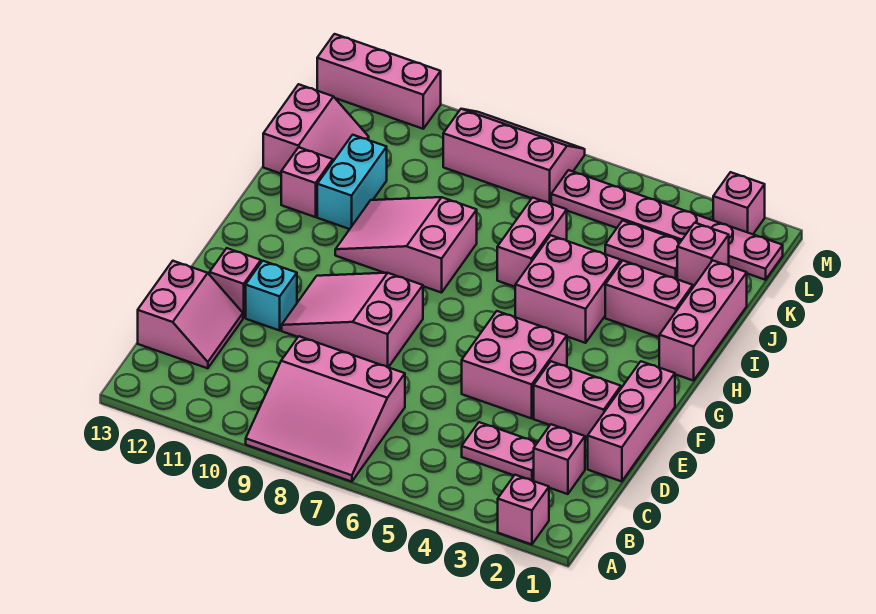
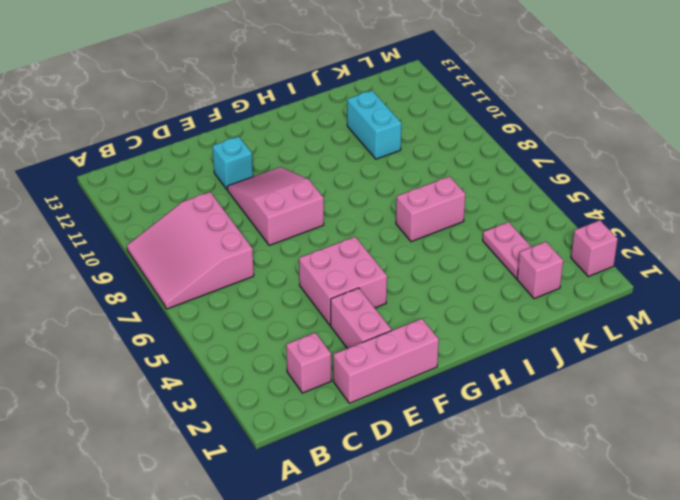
cyan brick J10:J11 level 1 -> cyan brick I11:J11 level 1
none -> pink brick A2 level 1
none -> pink plate C3:C4 level 1
none -> pink slope C12:D13 level 1 top 13

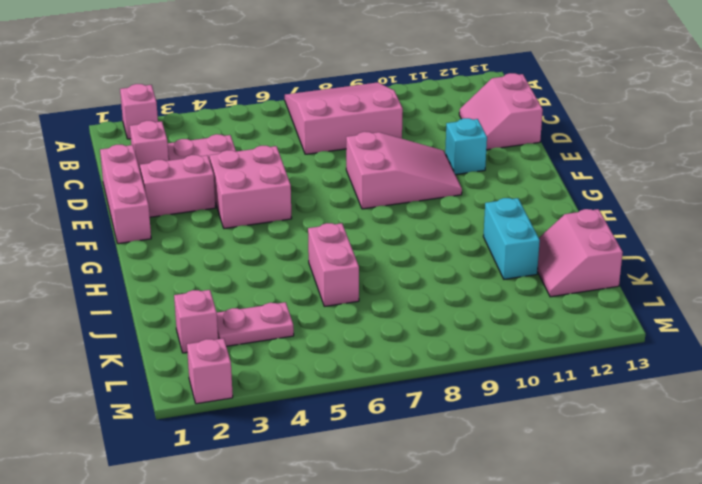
none -> pink brick E12 level 1
none -> pink brick H1:J1 level 1
none -> pink brick H4:I5 level 1

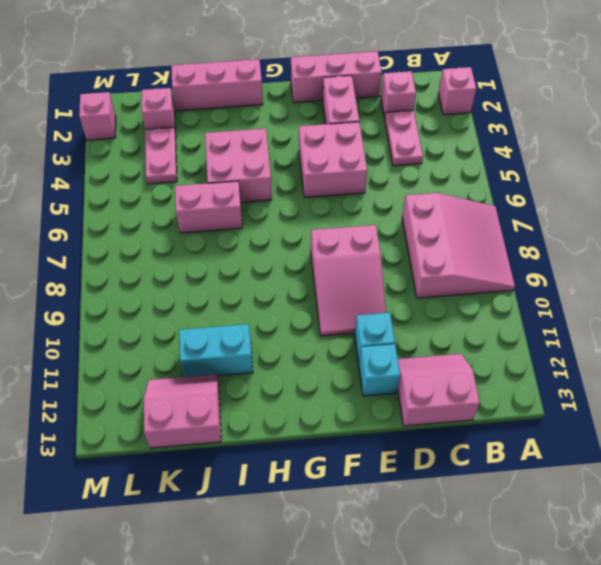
cyan brick E12 level 1 -> pink brick E12 level 1
none -> pink slope H8:I10 level 1 top 8
none -> pink brick I2:I3 level 1
none -> pink brick I12 level 1

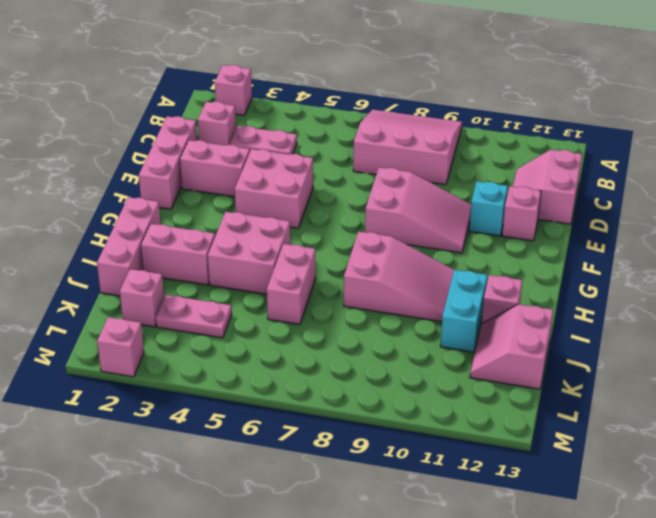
none -> pink plate L1:L6 level 1
none -> pink slope L7:M9 level 1 top L
none -> pink brick M11:M13 level 1

